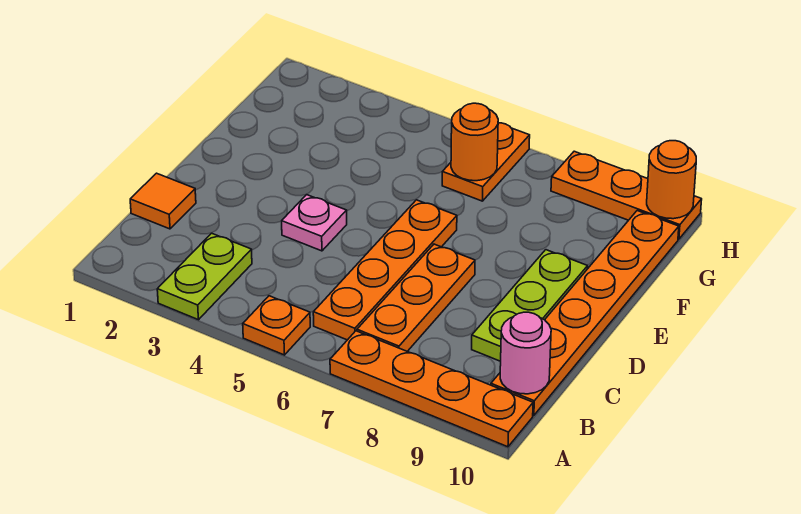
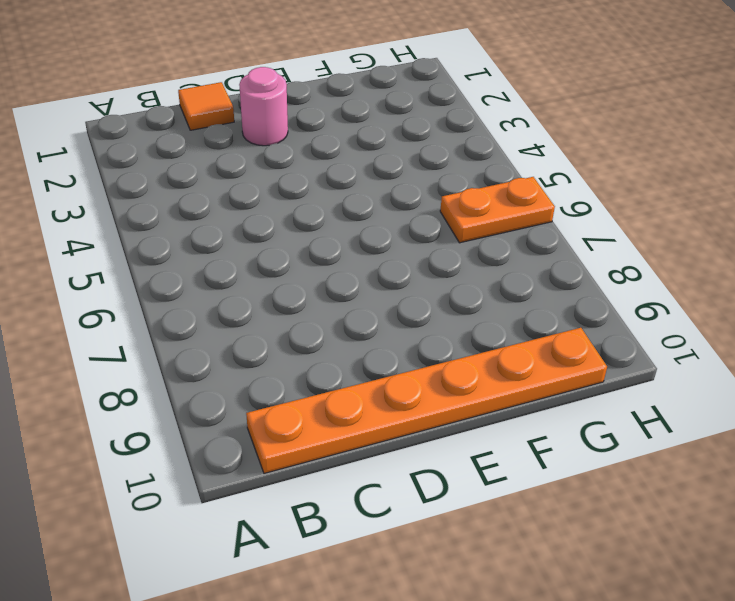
pink round brick D2 level 1 -> pink round brick B10 level 2
none -> lime plate A3:B3 level 1
none -> orange plate A5 level 1
none -> orange plate A7:A10 level 1

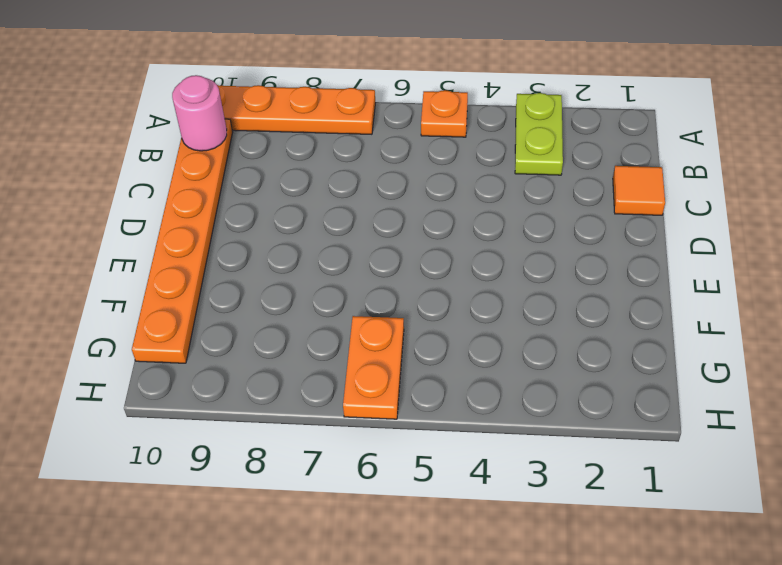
none -> orange plate B6:E6 level 1
none -> orange plate B7:D7 level 1
none -> lime plate C9:E9 level 1

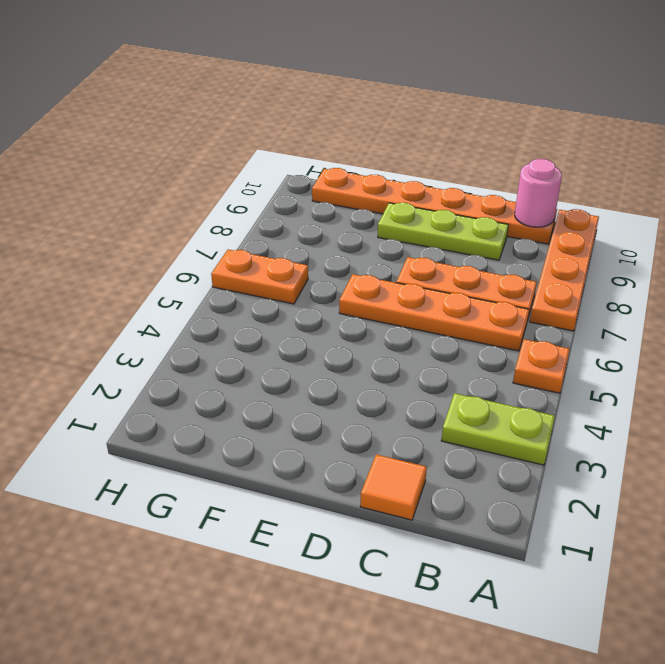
none -> pink plate D4 level 1
none -> orange plate H8:H10 level 1
none -> orange round brick G6 level 2

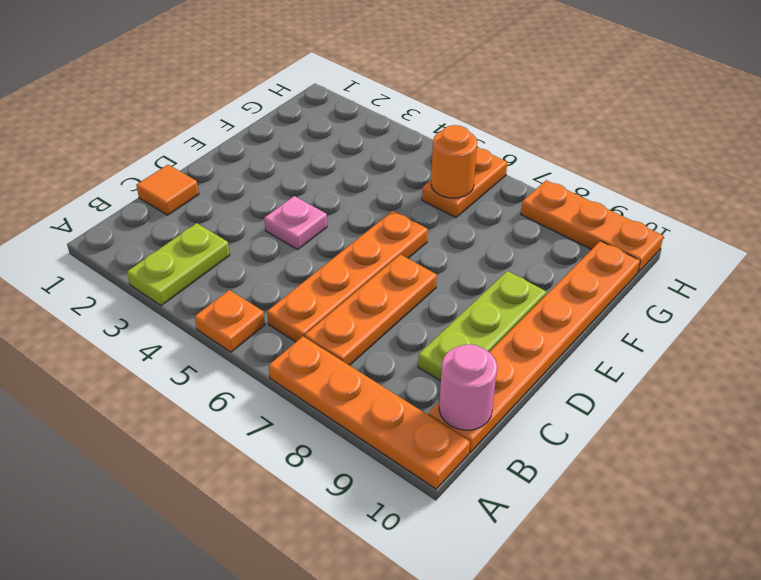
none -> orange round brick H10 level 2

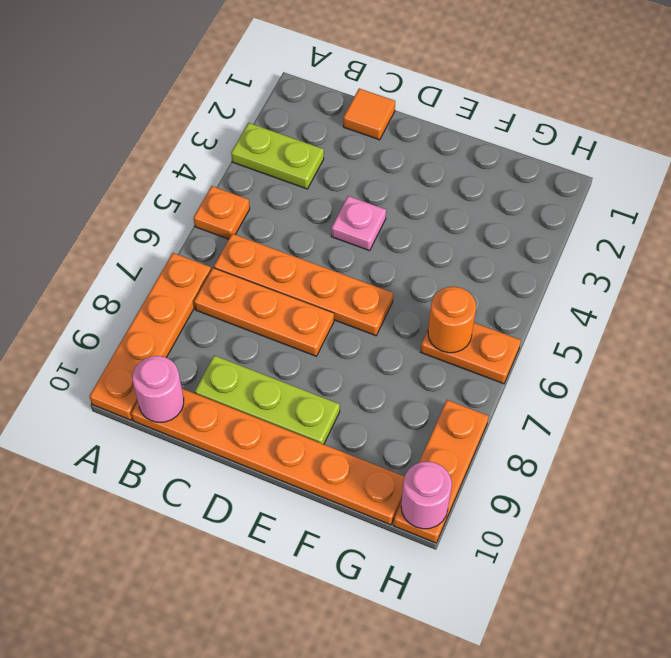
pink round brick H10 level 2 -> orange round brick H10 level 2

